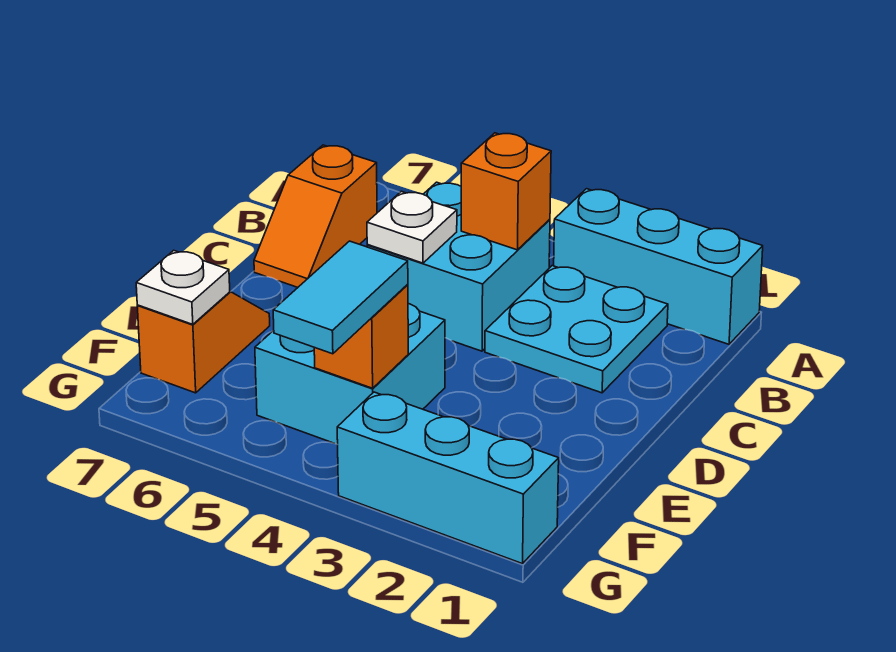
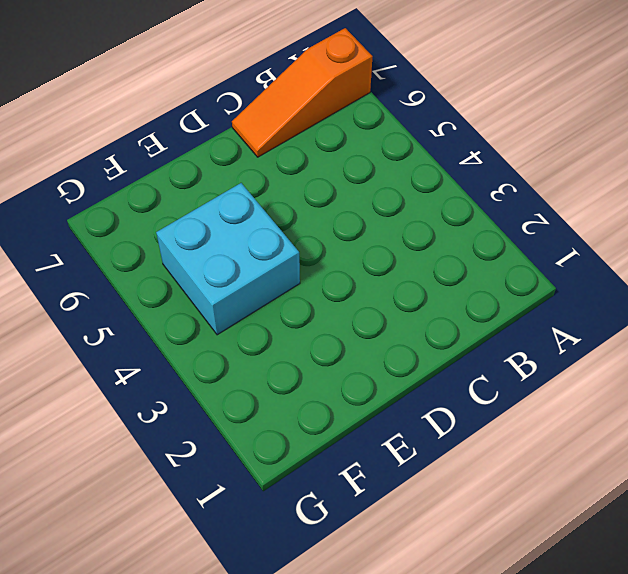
orange slope A7:C7 level 1 top A -> orange slope B7:C7 level 1 top B
none -> cyan brick A1:A3 level 1
none -> cyan plate B2:C3 level 1
none -> cyan brick B4:C5 level 1

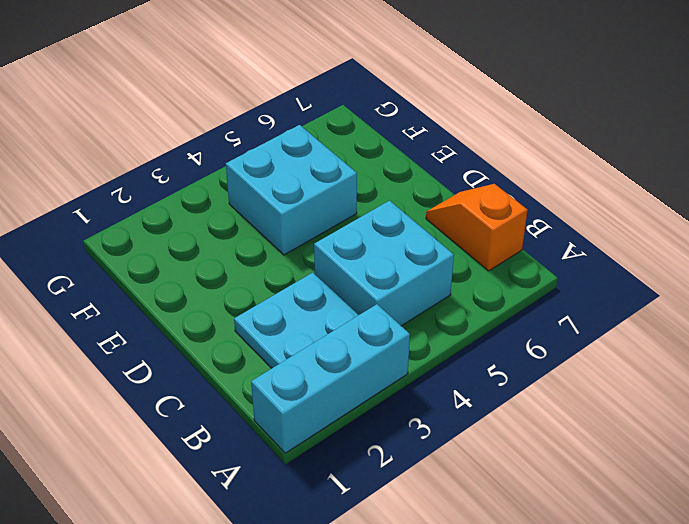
none -> orange slope E7:F7 level 1 top F
none -> cyan brick G1:G3 level 1
none -> orange brick B4 level 2

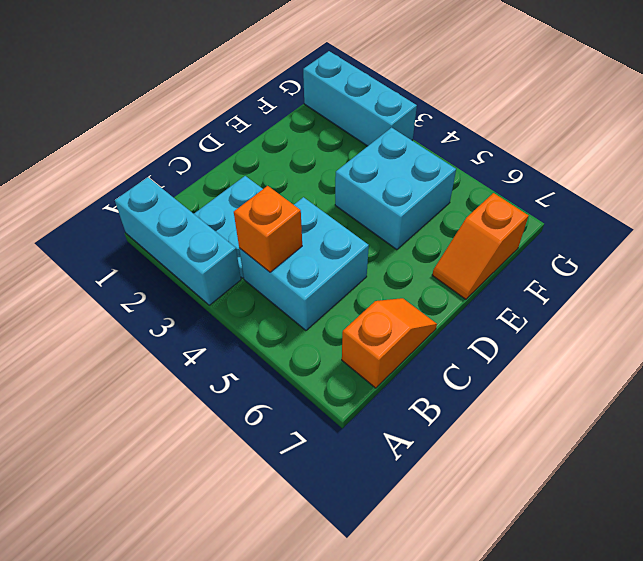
none -> white plate C5 level 2
none -> orange brick F4 level 2
none -> white plate F7 level 2

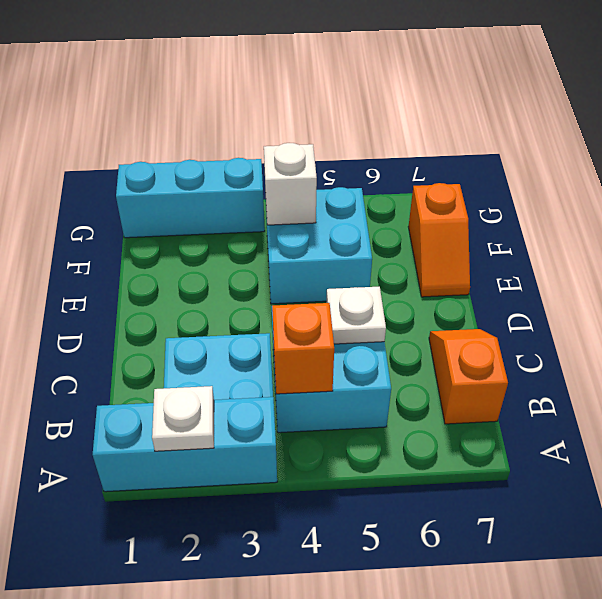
white plate A2 level 2 -> white plate F7 level 2
white brick F4 level 2 -> orange brick F4 level 2
none -> cyan tile F4:G4 level 3

